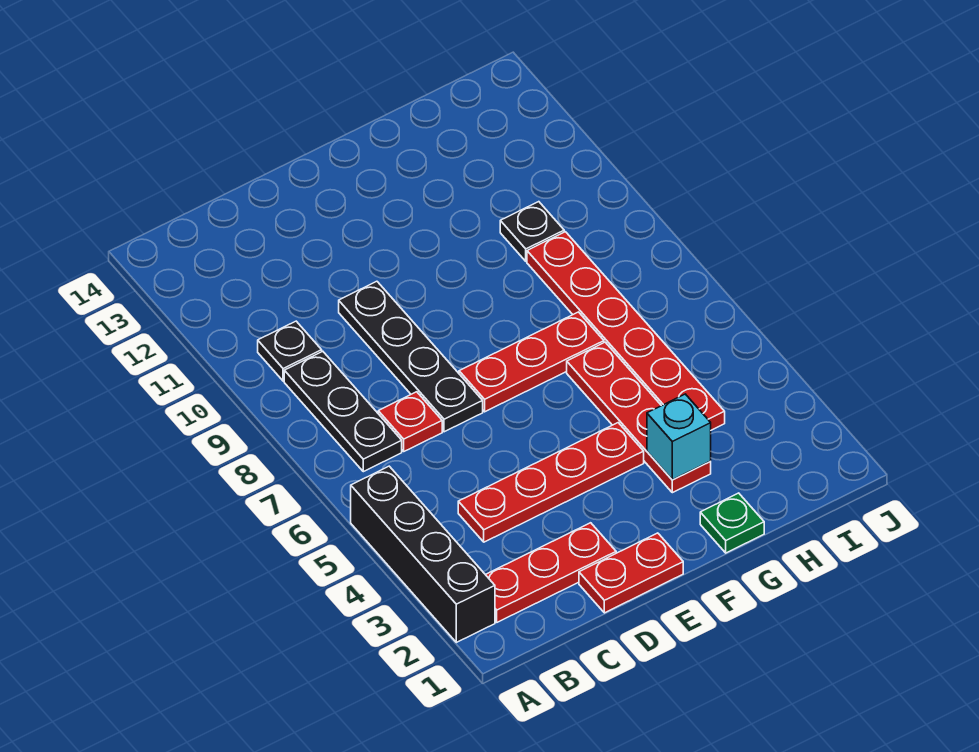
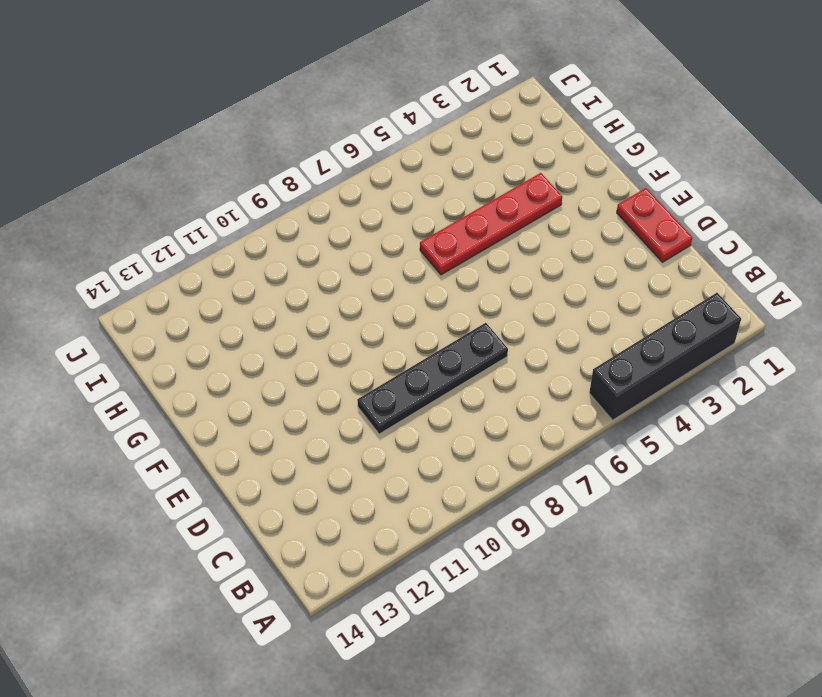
none -> red plate B2:D2 level 1
none -> black plate B7:B9 level 1
none -> black plate B10 level 1

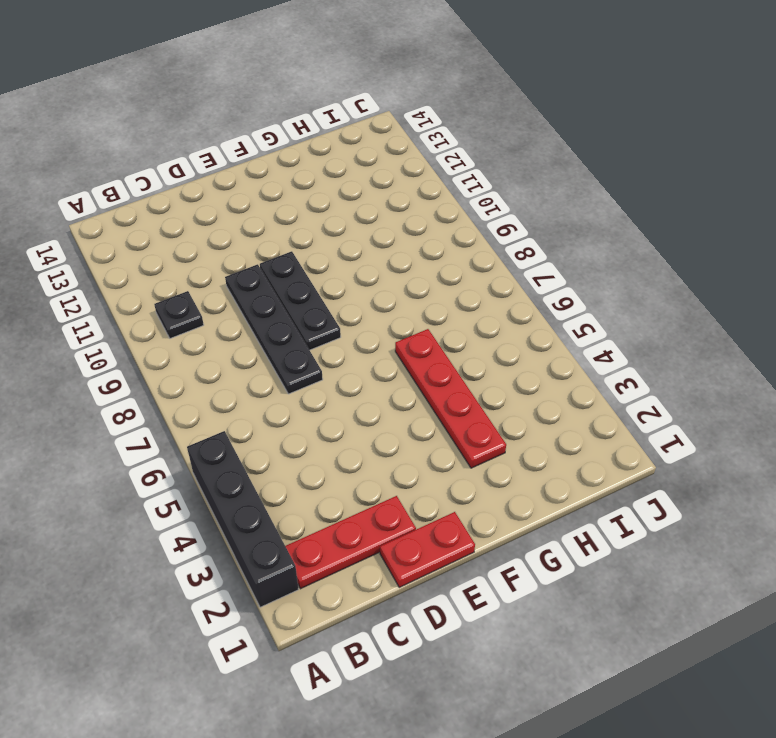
black plate E8:E10 level 1 -> black plate B7:B9 level 1
none -> red plate C4:F4 level 1
none -> red plate C7 level 1
none -> red plate E7:G7 level 1

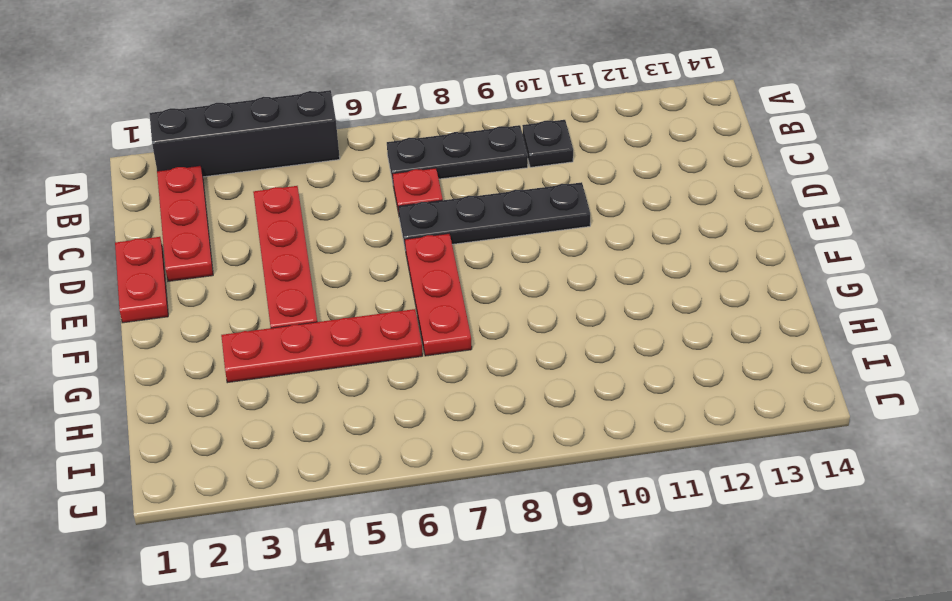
none -> green plate G1 level 1
none -> red plate H4:H9 level 1
none -> black plate H10 level 1

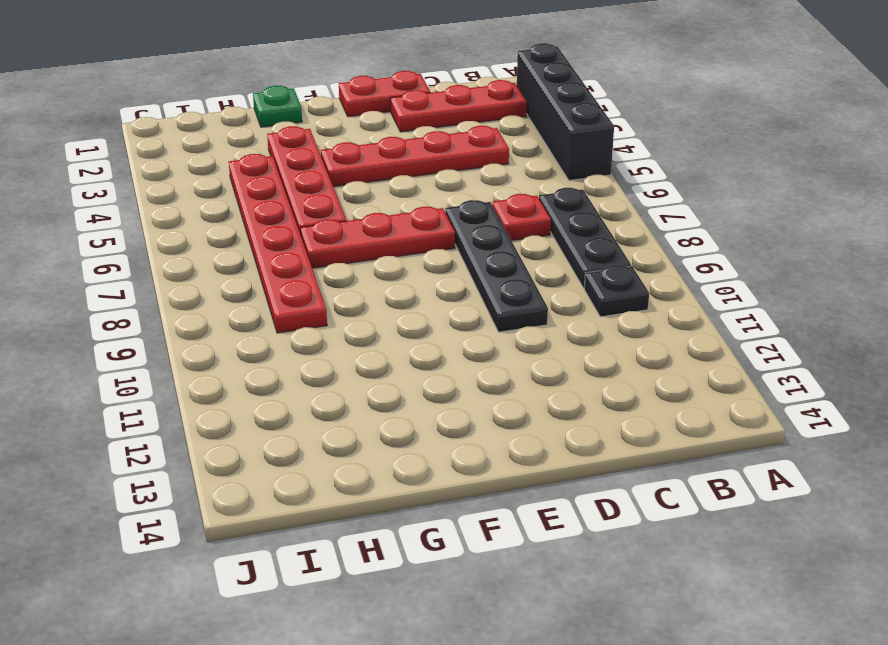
none -> black plate H10 level 1
none -> cyan brick G3 level 2

